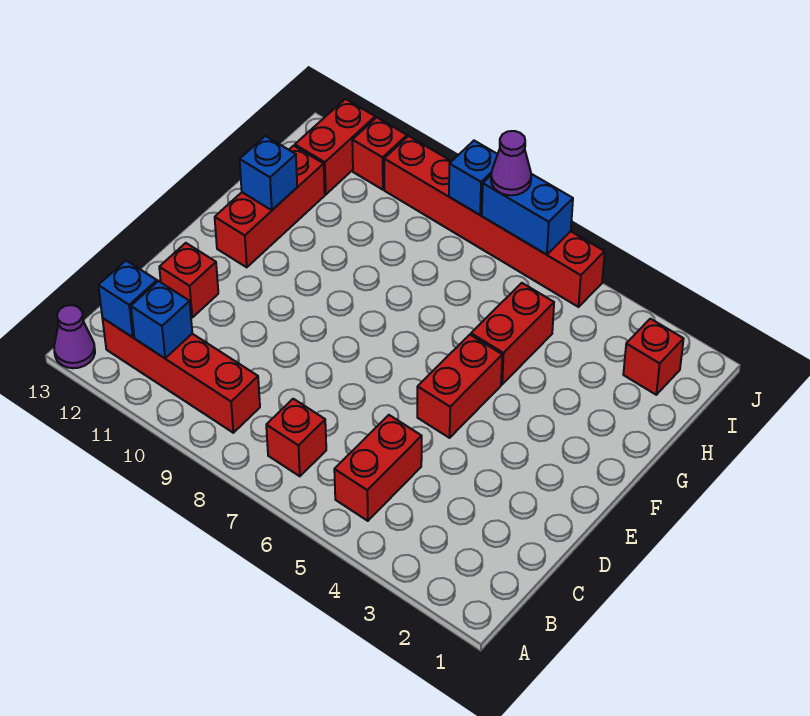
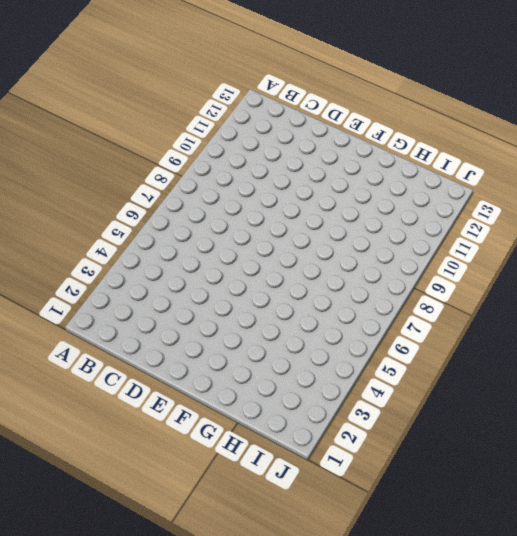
none -> purple cone A13 level 1
none -> red brick B5:C5 level 1
none -> red brick B7 level 1

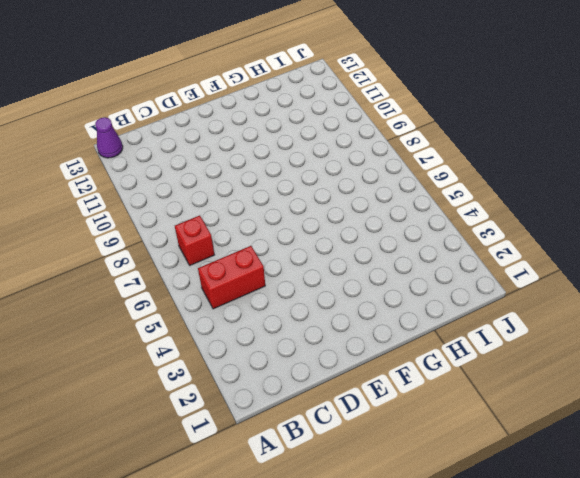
none -> red brick B9:B12 level 1
none -> red brick D12 level 1
none -> red brick E5:F5 level 1

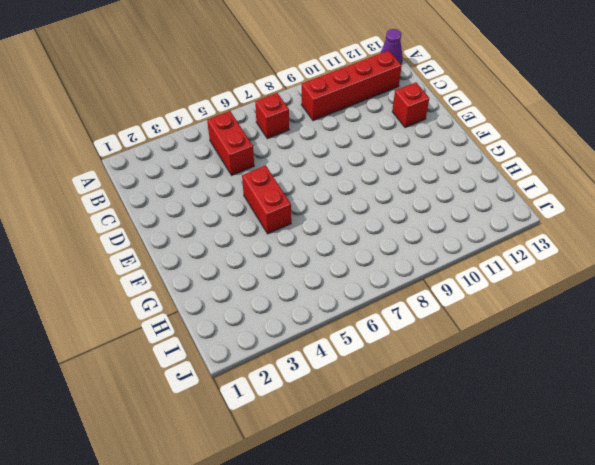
none -> red brick F12:H12 level 1
none -> red brick G5:H5 level 1
none -> red brick I2 level 1

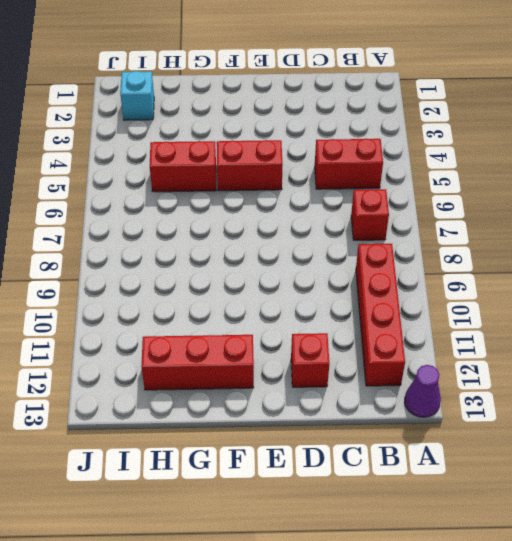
cyan brick I2 level 1 -> red brick I2 level 1
none -> red brick I12:J12 level 1
none -> red brick J5:J10 level 1
none -> red brick J11 level 1

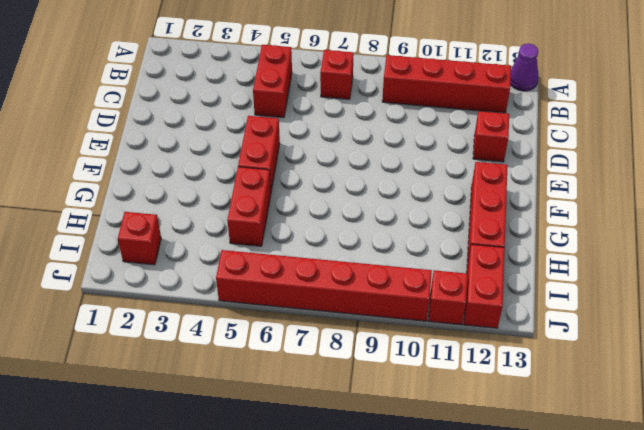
none -> blue brick B11 level 2
none -> blue brick B12 level 2
none -> blue brick G12 level 2

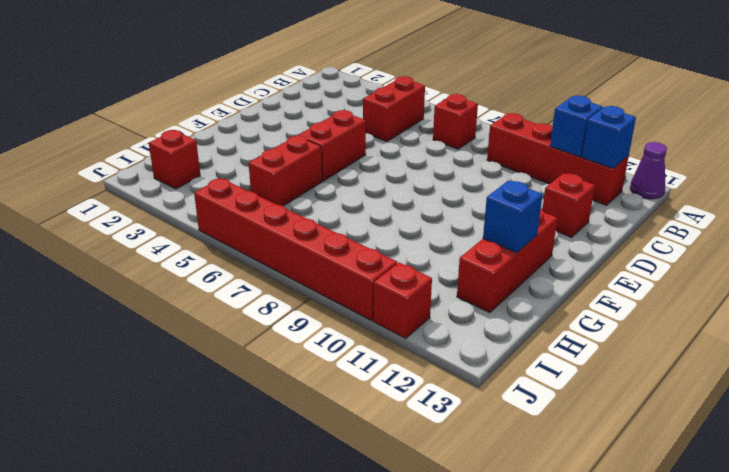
none -> red brick I12:J12 level 1
none -> blue brick J6:J7 level 2
none -> blue brick J8 level 2

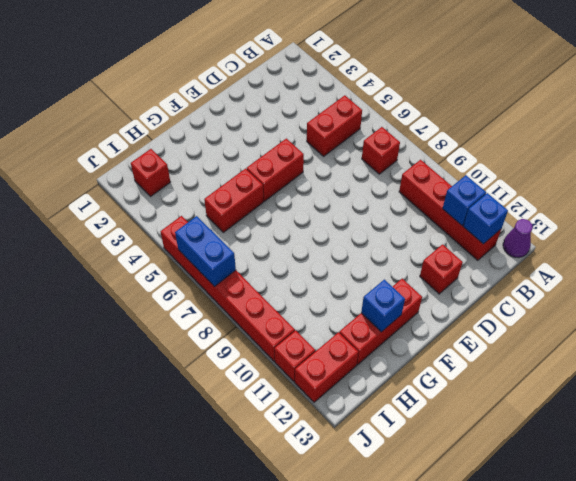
none -> blue brick J8 level 2
none -> purple cone J7 level 3

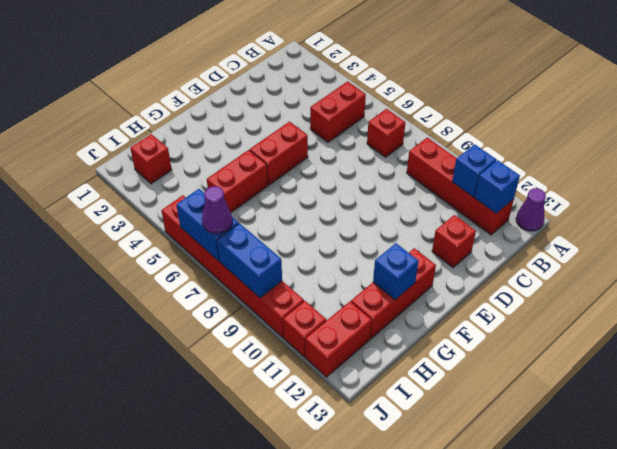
blue brick J8:J9 level 2 -> blue brick J8 level 2

